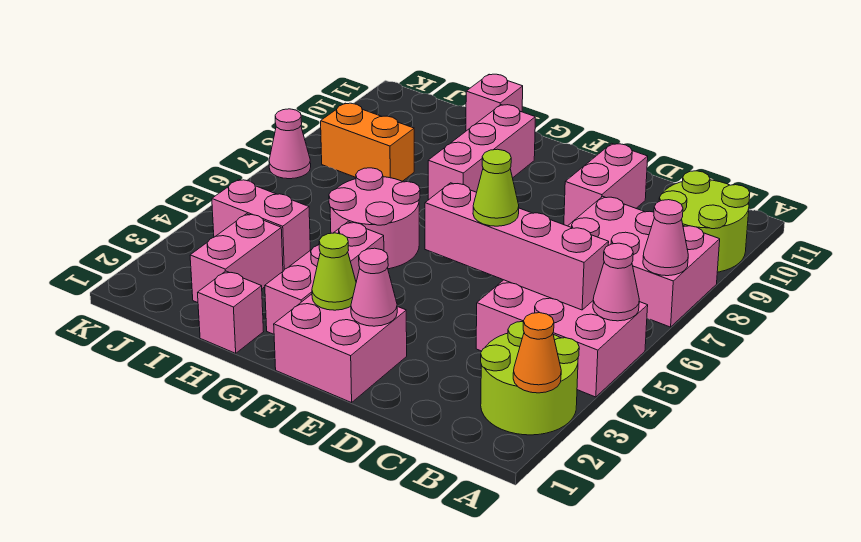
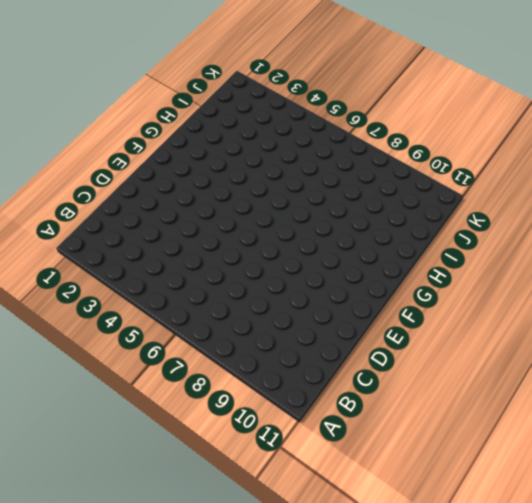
none -> lime round brick A2:B3 level 1
none -> pink brick A4:C5 level 1
none -> pink brick A7:C8 level 1

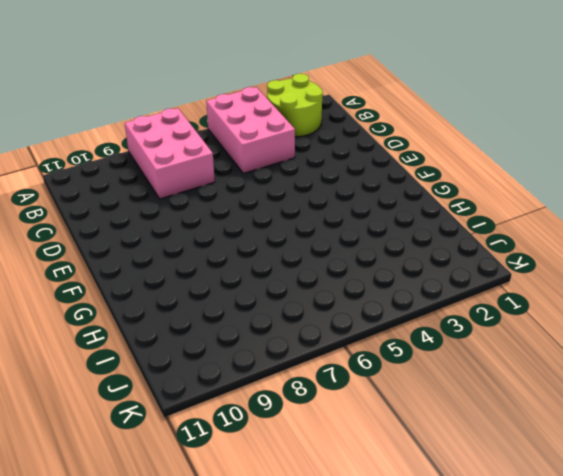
none -> lime round brick A9:B10 level 1
none -> pink brick D9:D10 level 1
none -> pink brick E1:F2 level 1

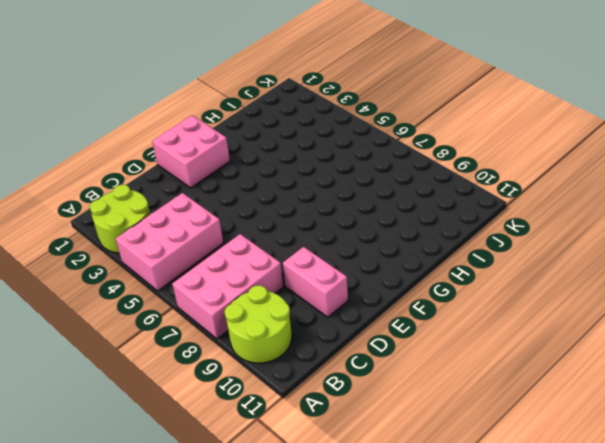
none -> pink brick G2:G4 level 1
none -> pink round brick G5:H6 level 1
none -> pink brick G8:G10 level 1

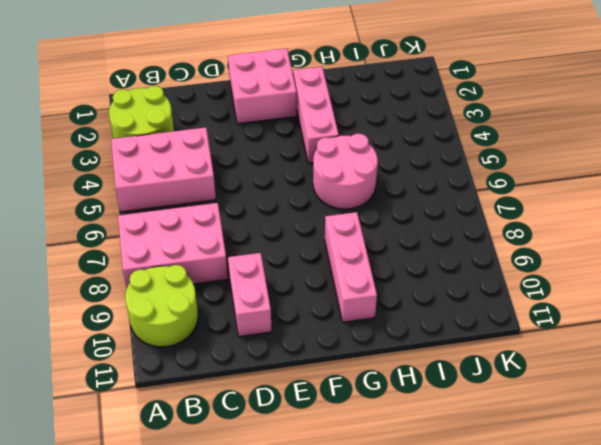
none -> pink brick H1 level 1
none -> pink brick H11 level 1
none -> pink brick I2:I3 level 1

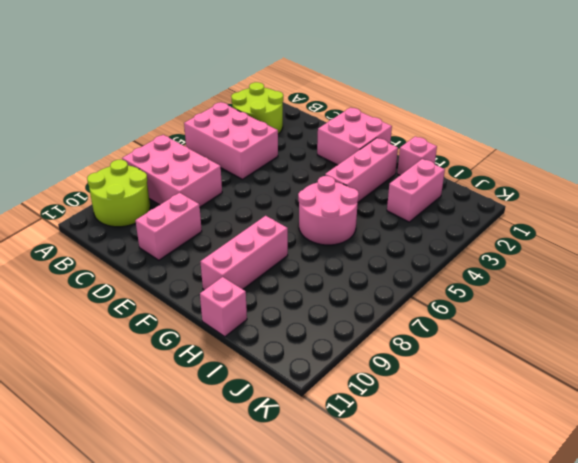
none -> pink brick I4:J4 level 1
none -> orange brick I8:J8 level 1
none -> pink cone K7 level 1

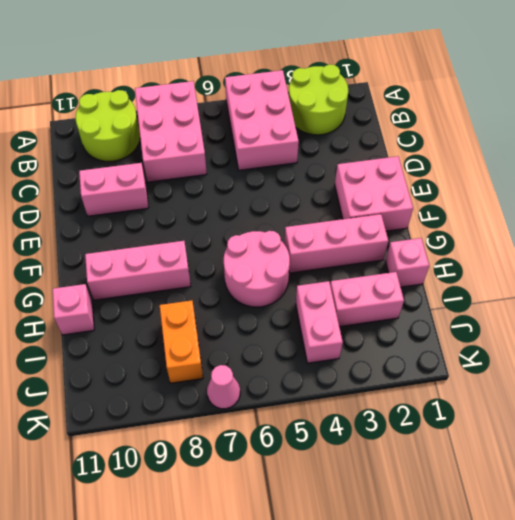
none -> orange cone A2 level 2
none -> pink cone A5 level 2
none -> pink cone A7 level 2

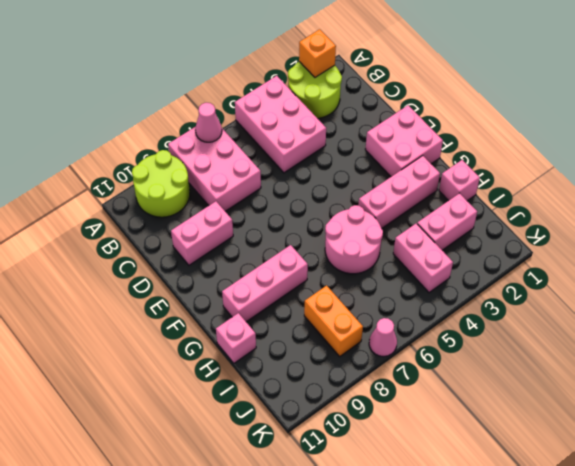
orange brick A2 level 2 -> orange cone A2 level 2
none -> pink cone A5 level 2
none -> pink brick B5:E5 level 2
none -> pink cone E2 level 2

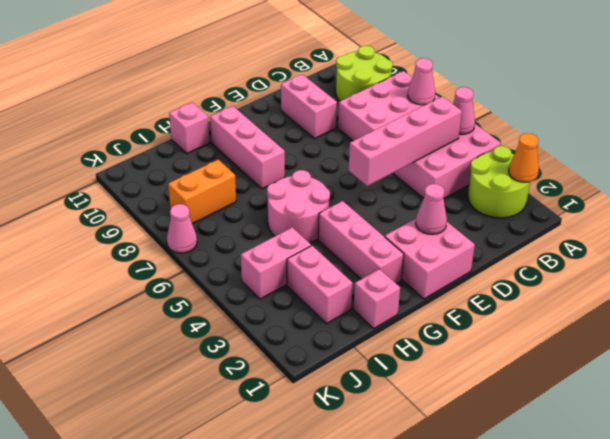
none -> lime cone F2 level 2
none -> lime cone D5 level 3

